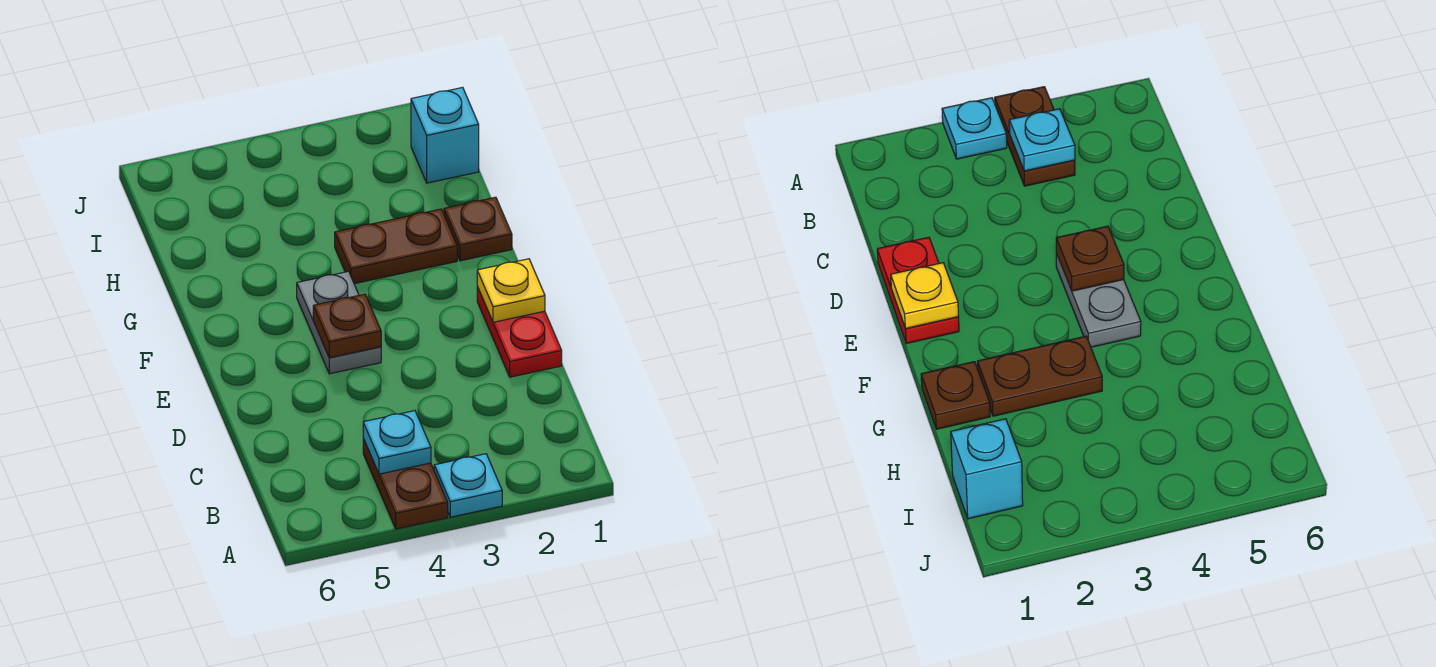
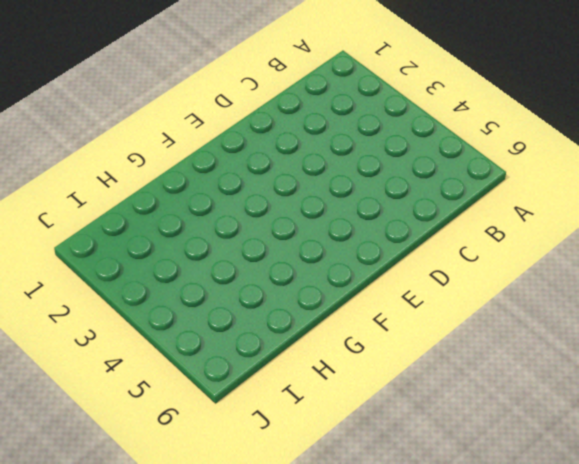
none -> cyan plate A3 level 1
none -> brown plate A4:B4 level 1

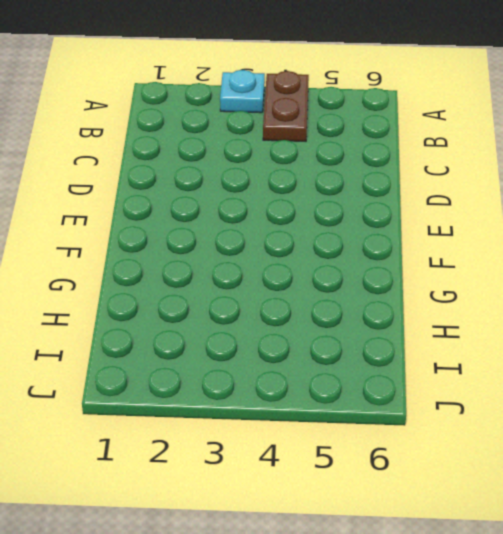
none -> red plate D1:E1 level 1
none -> grey plate E4:F4 level 1

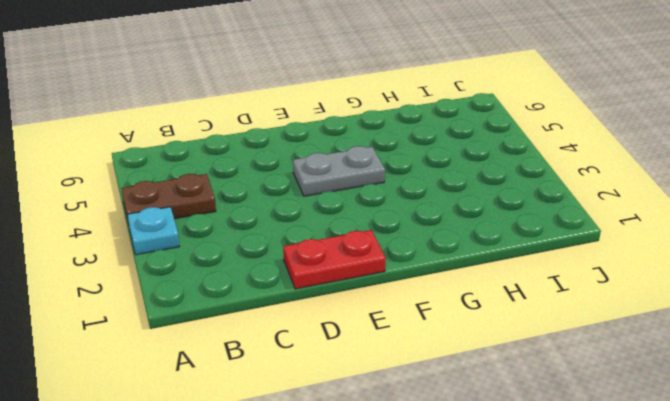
none -> brown plate G1 level 1
none -> brown plate G2:G3 level 1

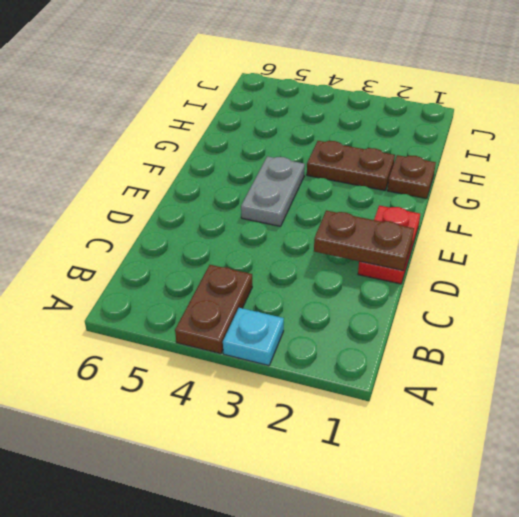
brown plate D1:D2 level 2 -> none
none -> cyan brick I1 level 1
none -> cyan plate B4 level 2

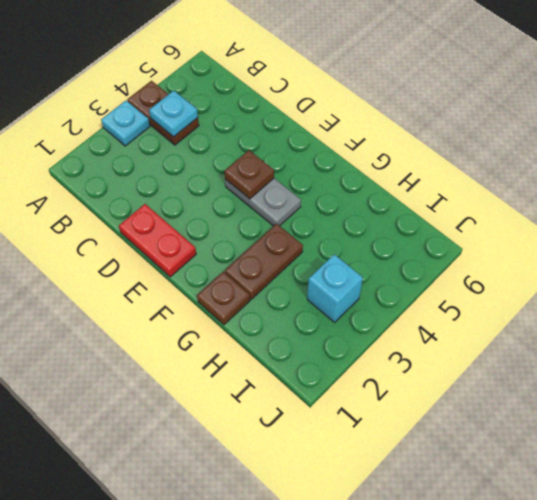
cyan brick I3 level 1 -> cyan brick I1 level 1
none -> yellow plate E1 level 2

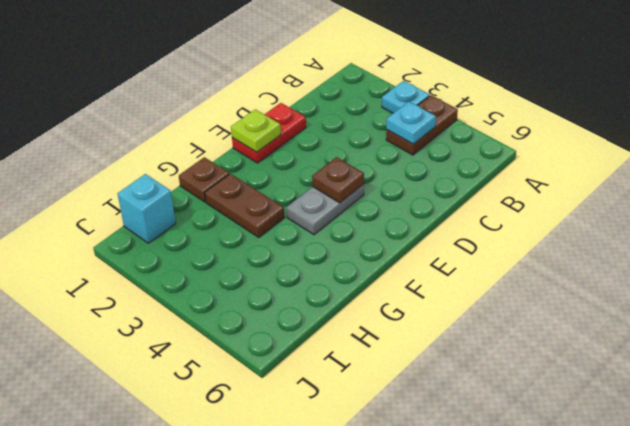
lime plate E1 level 2 -> yellow plate E1 level 2

